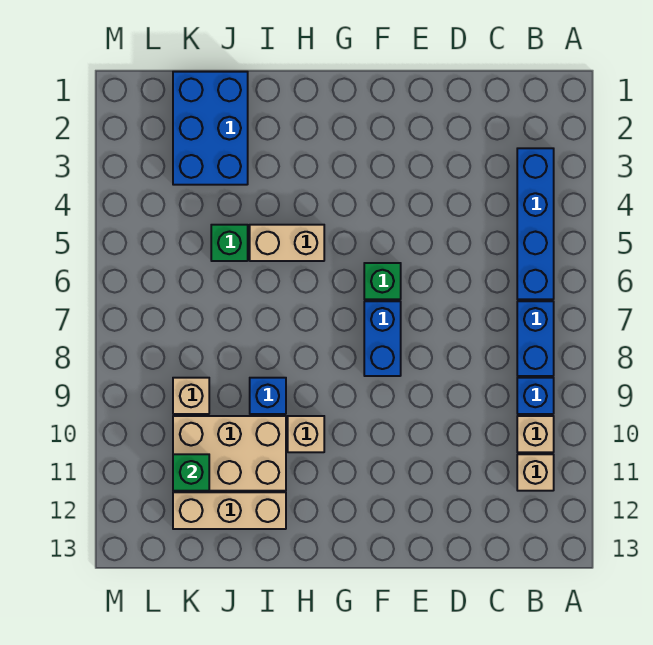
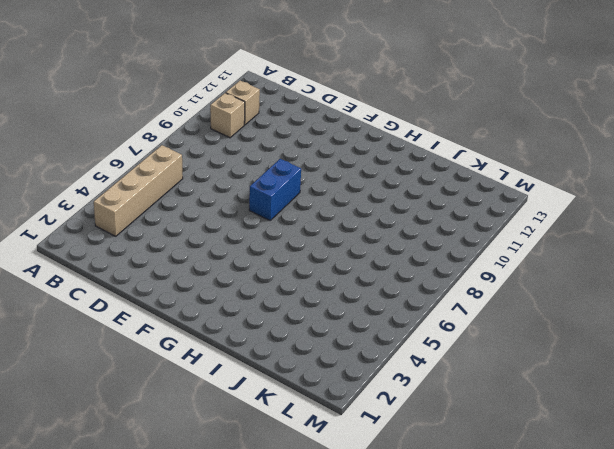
tan brick B3:B6 level 1 -> blue brick B3:B6 level 1
none -> blue brick B7:B8 level 1
none -> blue brick B9 level 1
none -> green brick F6 level 1

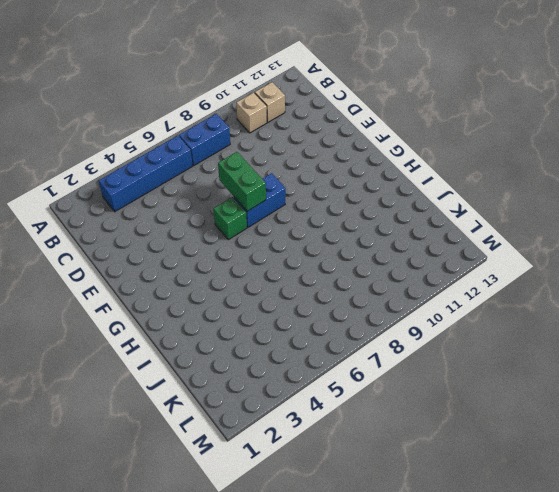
green brick E7:F7 level 2 -> none
none -> blue brick B9 level 1
none -> tan brick H5:I5 level 1
none -> tan brick H10 level 1

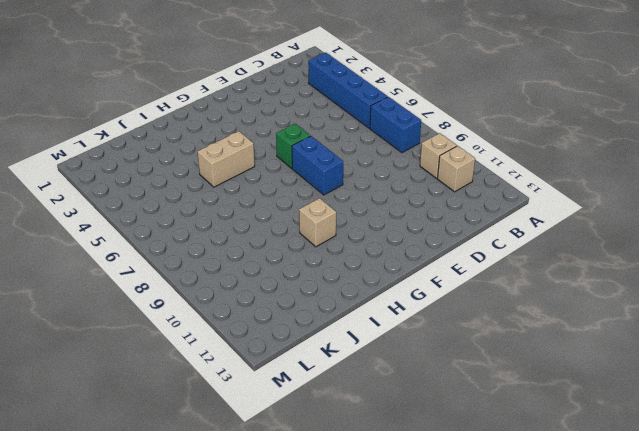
none -> blue brick B9 level 1
none -> blue brick I9 level 1
none -> tan brick I10:K11 level 1

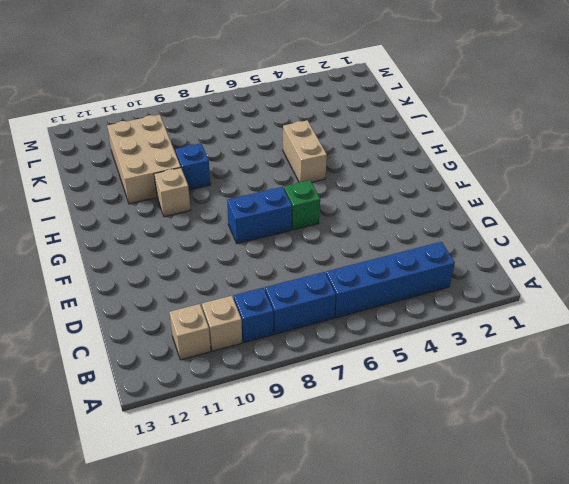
none -> tan brick I12:K12 level 1
none -> blue brick J1:K3 level 1
none -> green brick J5 level 1

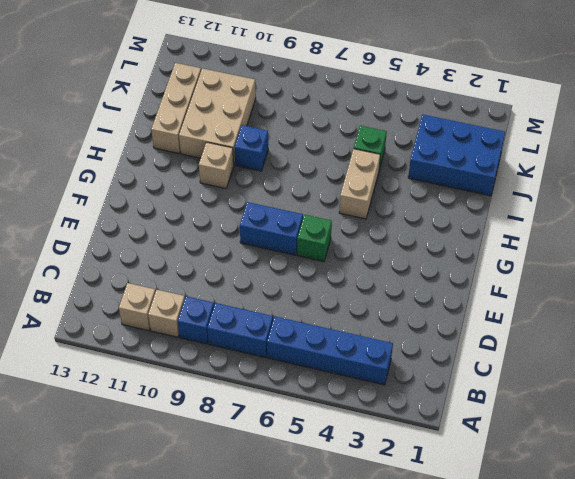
none -> tan brick K9 level 1
none -> green brick K11 level 2

